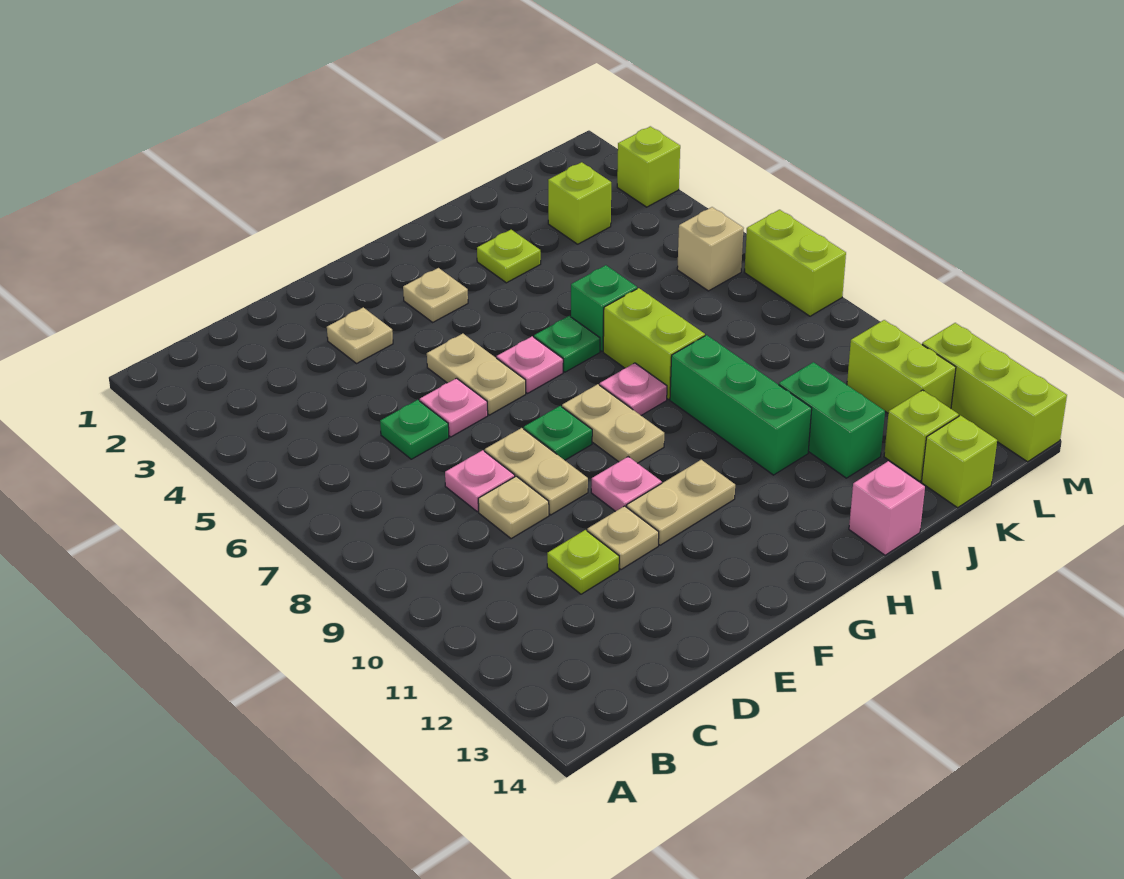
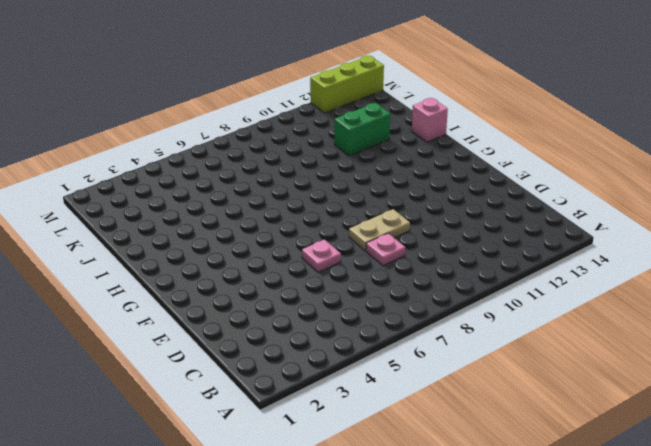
none -> green plate D6 level 1
none -> tan plate D9 level 1
none -> lime plate D11 level 1
none -> tan plate E3 level 1

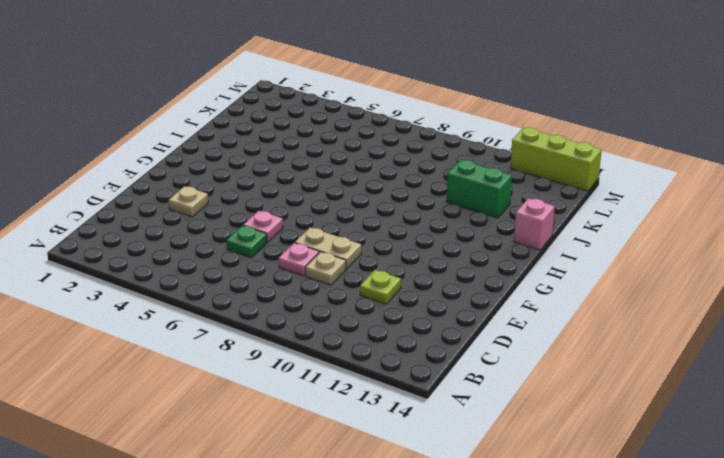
none -> tan plate E11 level 1
none -> tan plate F5:F6 level 1
none -> green plate F8 level 1
none -> pink plate F10 level 1

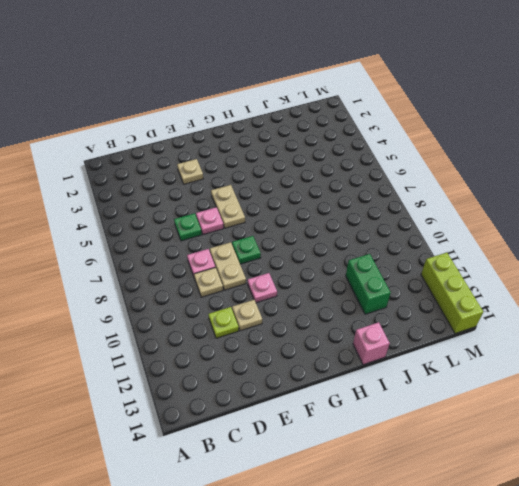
none -> tan plate F11:G11 level 1
none -> tan plate G3 level 1
none -> pink plate G6 level 1
none -> tan plate G8:G9 level 1

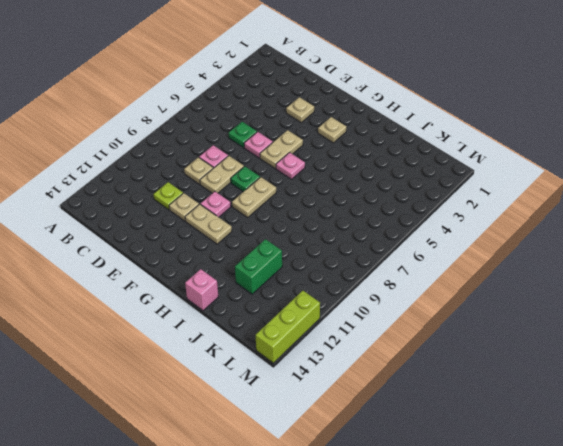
none -> green plate H6 level 1
none -> pink plate H8 level 1
none -> lime plate I3 level 1
none -> green brick I6 level 1

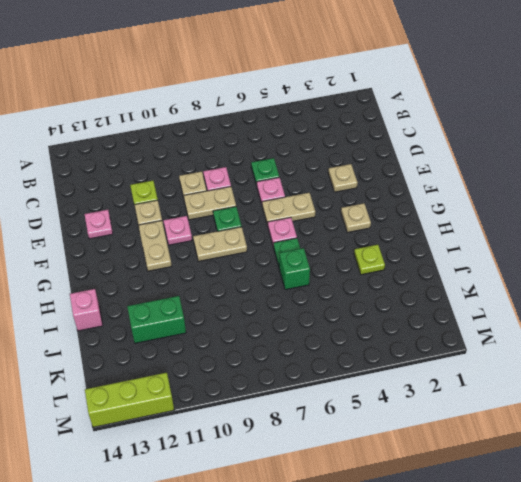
pink plate E13 level 1 -> pink plate H8 level 1
none -> lime brick I7:I8 level 1
none -> green brick I9:I11 level 1
none -> lime brick K3 level 1
none -> lime brick K13 level 1

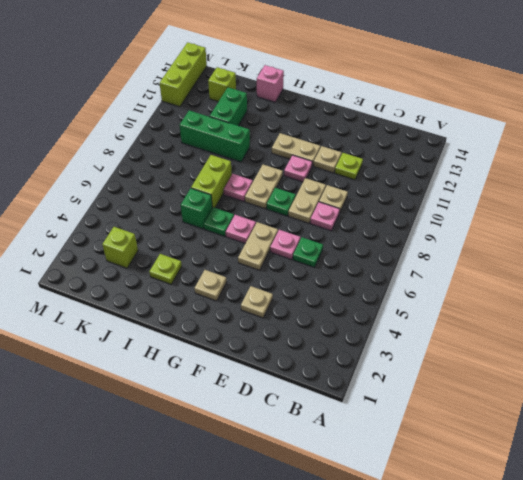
green brick I10:K10 level 1 -> green brick I9:I11 level 1
none -> lime brick K14 level 1
none -> tan brick L6 level 1
none -> lime brick L11:L12 level 1
none -> lime brick M3 level 1

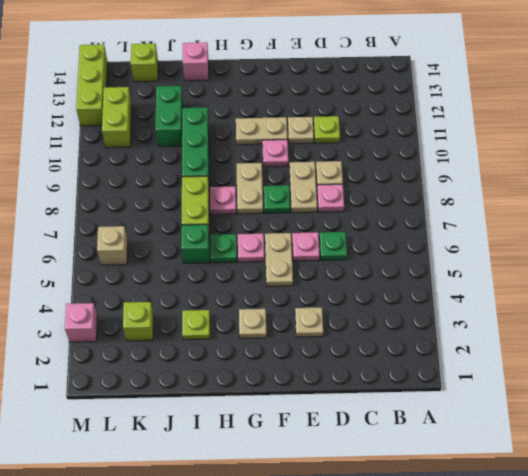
pink brick M3 level 1 -> lime brick M3 level 1
none -> lime brick K13 level 1
none -> lime brick M7:M8 level 1

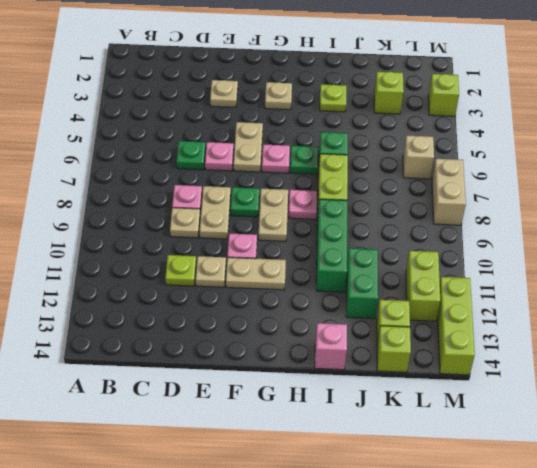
tan brick M7:M8 level 1 -> lime brick M7:M8 level 1

